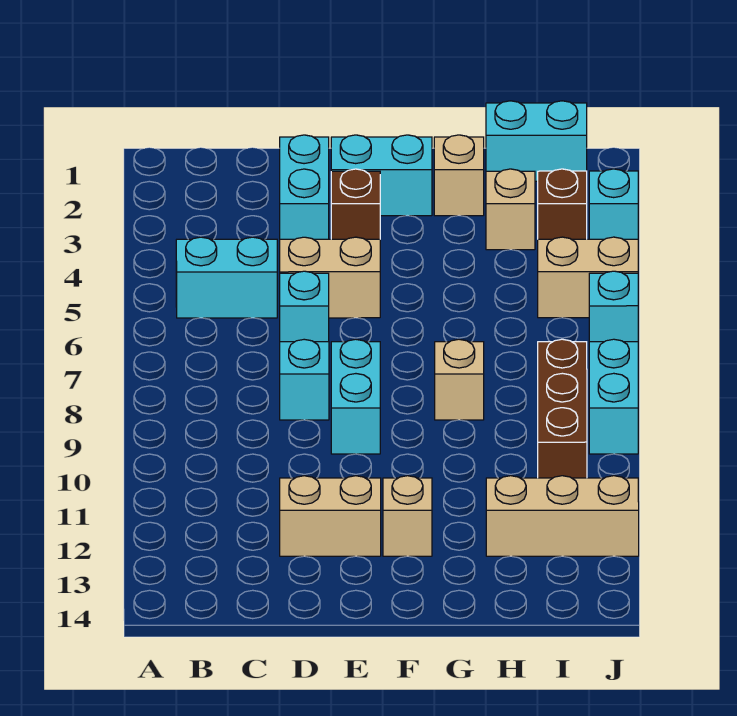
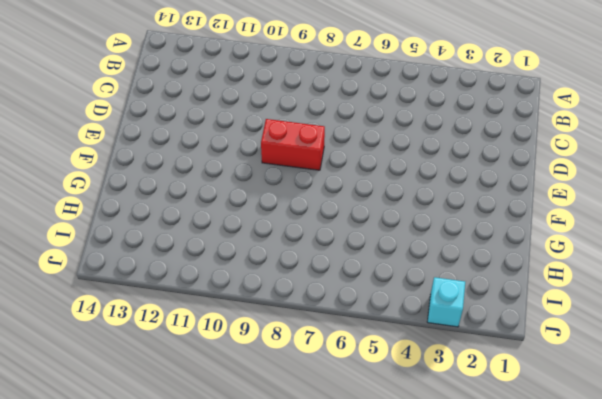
red brick E8:E9 level 1 -> cyan brick E8:E9 level 1
none -> cyan brick B5:C5 level 1
none -> cyan brick D2:D3 level 1
none -> tan brick D5:E5 level 1

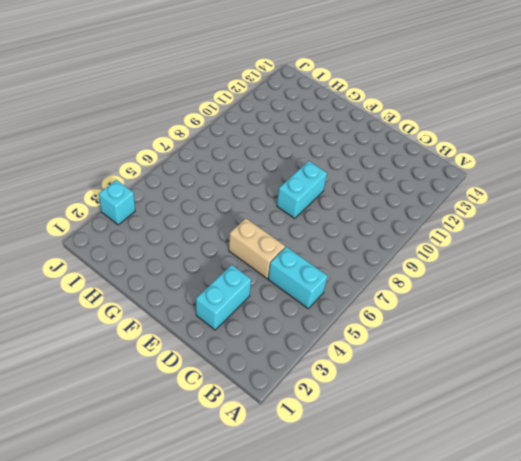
none -> cyan brick D6 level 1
none -> cyan brick D8 level 1
none -> tan brick D12:E12 level 1

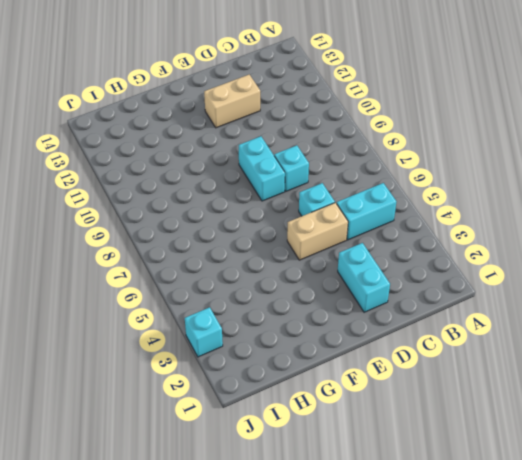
none -> cyan brick E2:F2 level 1
none -> brown brick E3 level 1
none -> tan brick F12 level 1

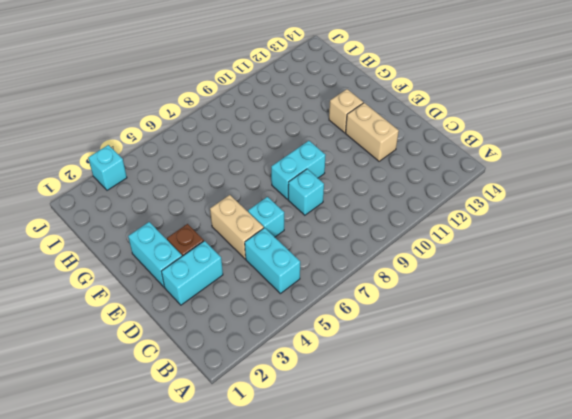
none -> tan brick G2 level 1
none -> tan brick G8 level 1
none -> cyan brick H1:I1 level 1

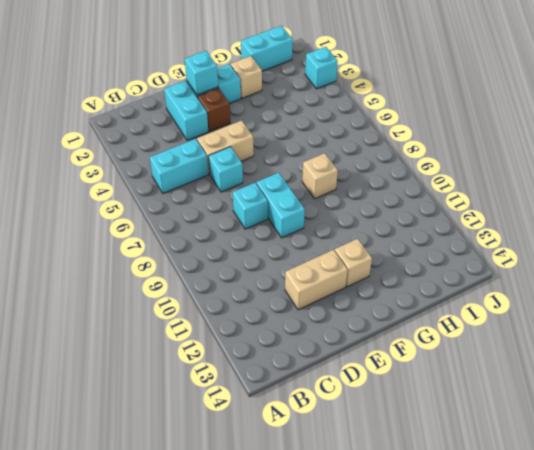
cyan brick E2 level 2 -> cyan brick J6 level 1
none -> tan brick H3 level 1
none -> tan brick H12:J12 level 1
none -> brown brick I3 level 1

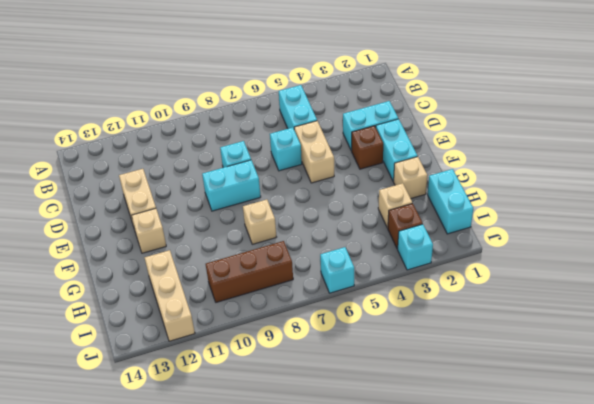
none -> tan brick I5:J5 level 1
none -> cyan brick J8:J9 level 1

